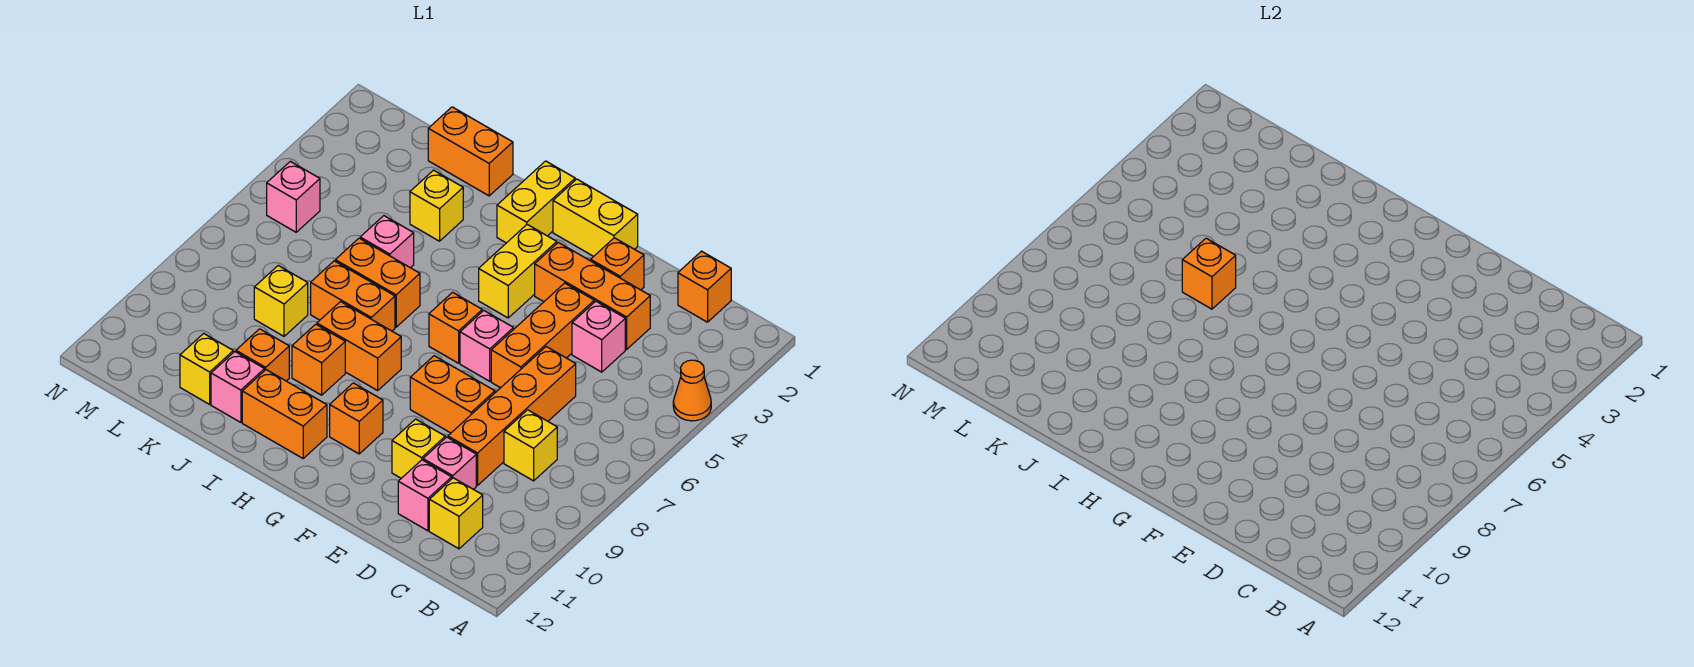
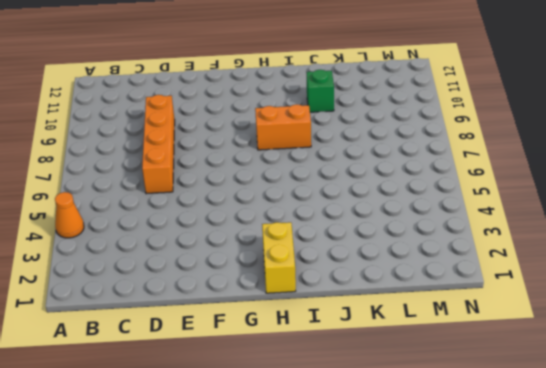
green brick J10 level 1 -> orange brick J10 level 1
none -> orange brick C1 level 1
none -> yellow brick C8 level 1
none -> yellow brick C11 level 1
none -> orange brick D3:F3 level 1

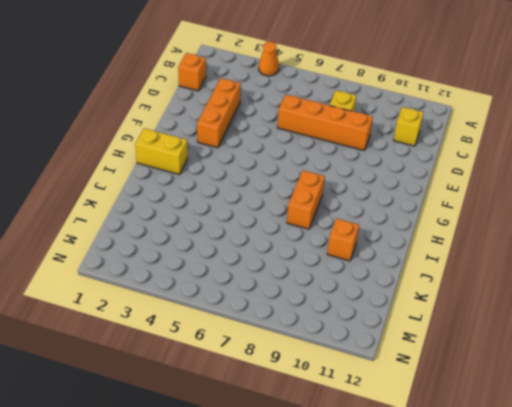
none -> pink brick D4 level 1
none -> pink brick D10 level 1
none -> pink brick D11 level 1
none -> orange brick E2 level 1

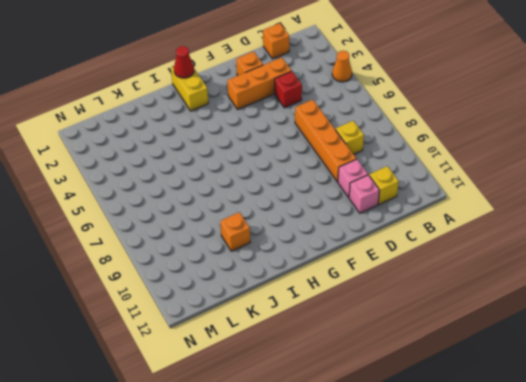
red brick D4 level 1 -> pink brick D4 level 1
red cone H1 level 2 -> none
none -> orange brick E4:E6 level 1
none -> orange brick E8:F8 level 1
none -> yellow brick E10 level 1
none -> yellow brick F1:G1 level 1

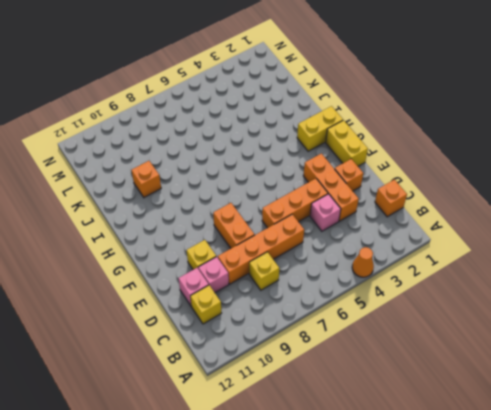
none -> pink brick F6 level 1
none -> yellow brick G3:G4 level 1
none -> orange brick G6 level 1
none -> orange brick G10 level 1

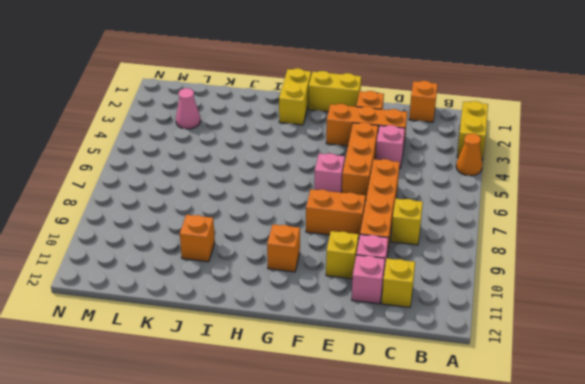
yellow brick A2:A3 level 1 -> yellow brick G3:G4 level 1
pink cone L3 level 1 -> none
none -> orange brick G6 level 1
none -> orange brick H8:I8 level 1
none -> orange brick H11:I11 level 1
none -> orange brick I6:J6 level 1

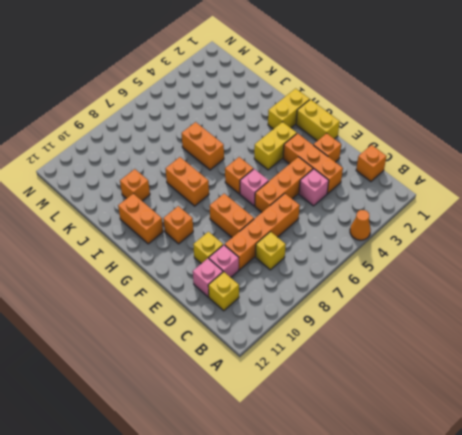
none -> orange brick I7:J7 level 1
none -> orange brick I9 level 1
none -> orange brick J1:K1 level 1
none -> yellow brick J3 level 1

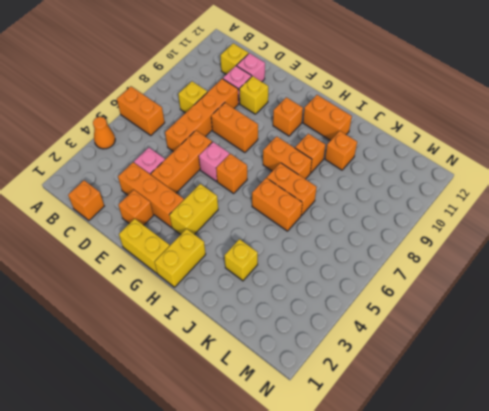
orange brick A6:B6 level 1 -> orange brick J1:K1 level 1
none -> pink brick J5 level 1
none -> pink brick J11 level 1
none -> yellow brick K8 level 1
none -> yellow brick K11 level 1

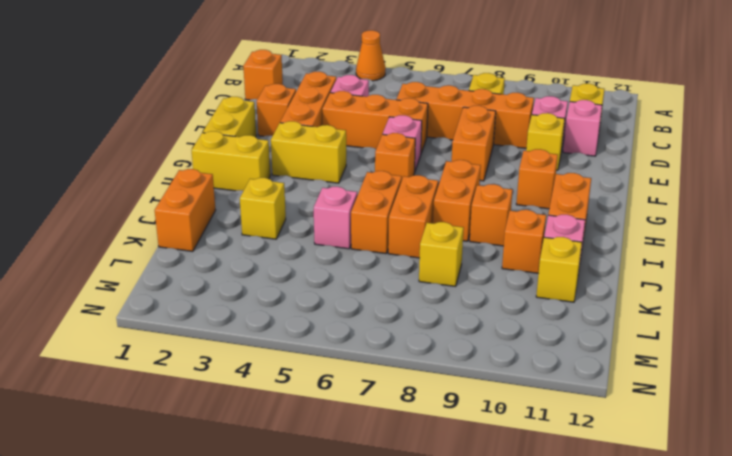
none -> pink brick M5 level 1
none -> orange brick J6 level 2

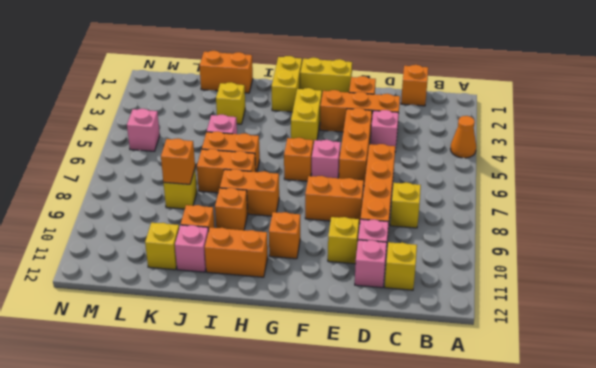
orange brick K8 level 2 -> orange brick J6 level 2

